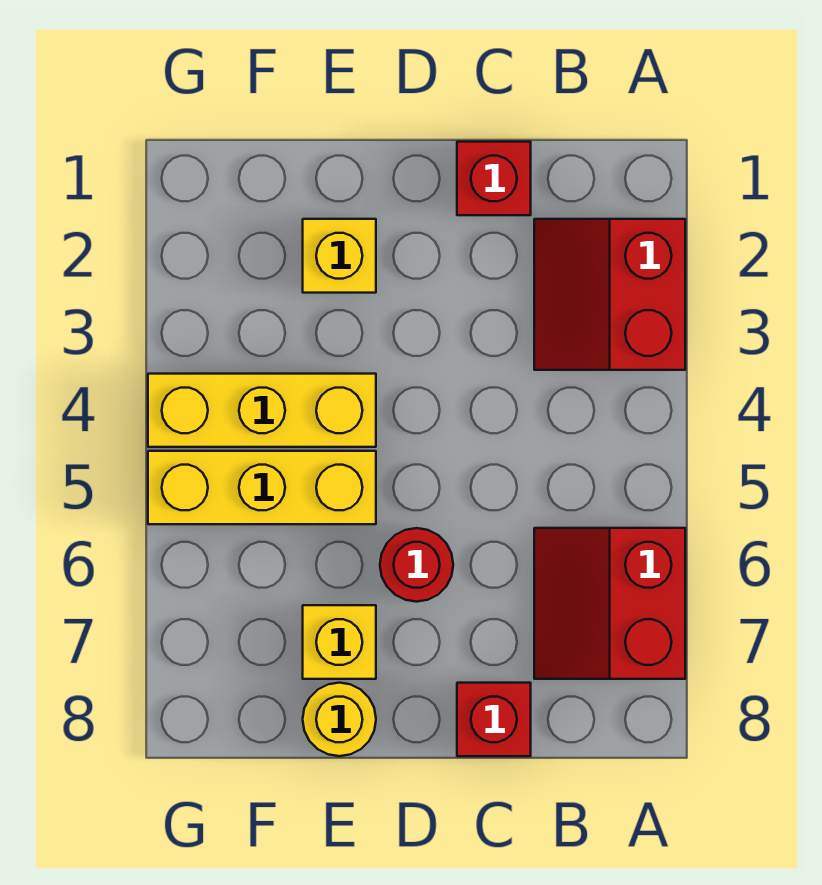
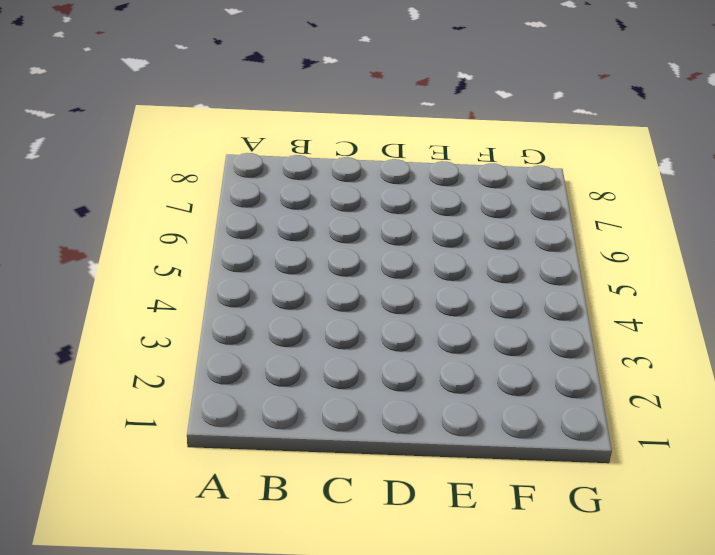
none -> red slope A2:B3 level 1 top A
none -> red slope A6:B7 level 1 top A

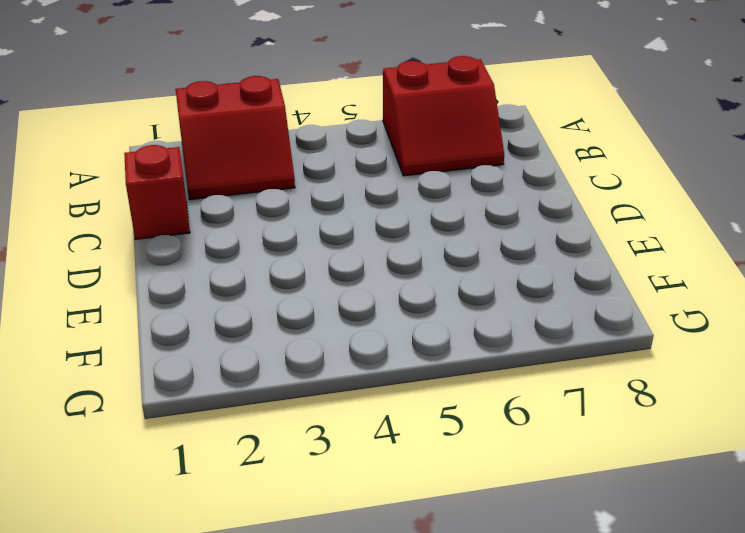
none -> red brick C8 level 1
none -> red round brick D6 level 1

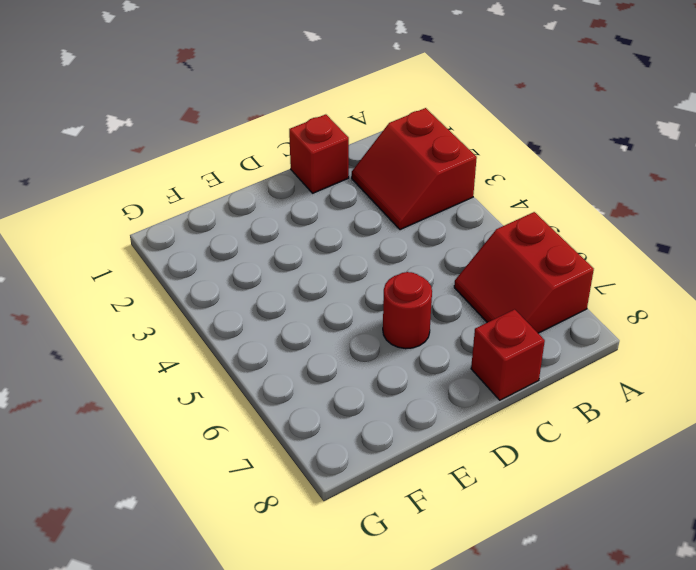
none -> yellow brick E2 level 1
none -> yellow brick E4:G4 level 1

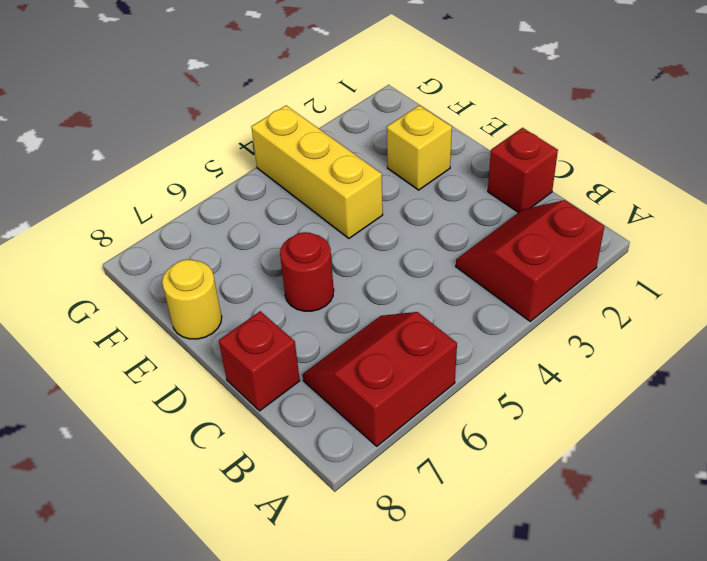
none -> yellow brick E5:G5 level 1
none -> yellow brick E7 level 1

